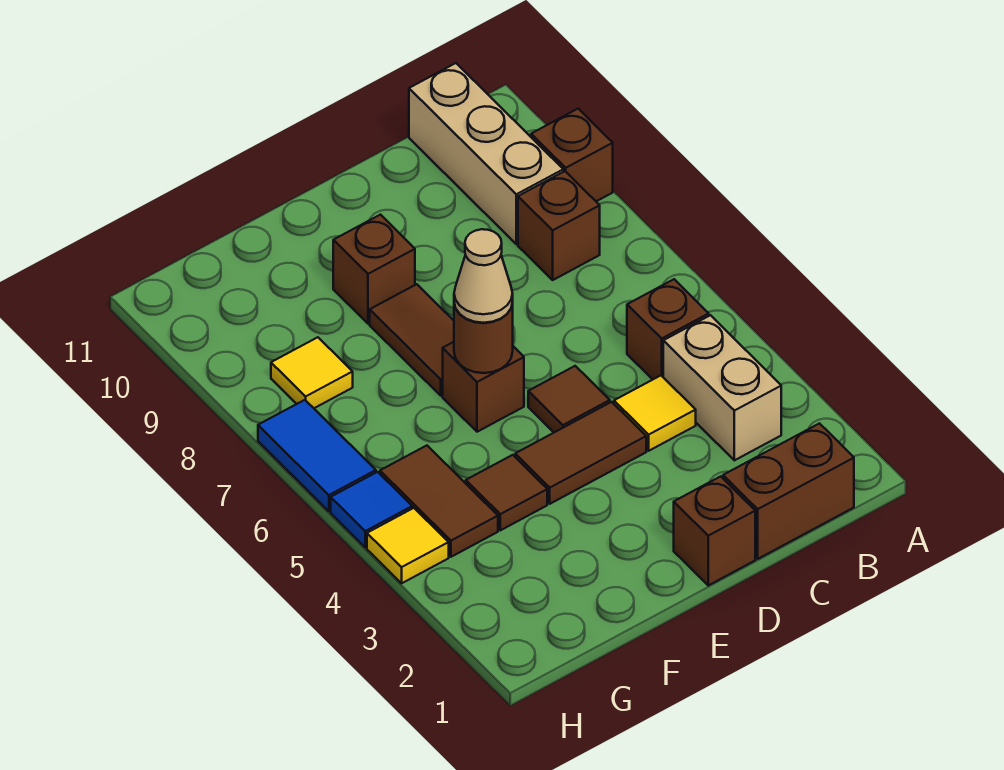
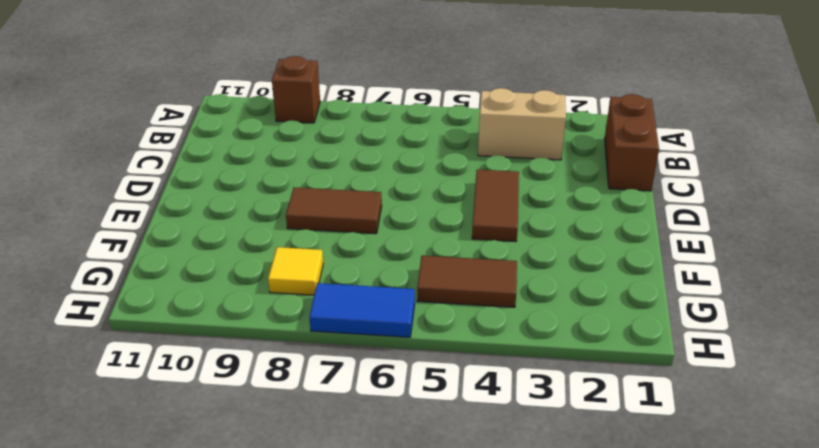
none -> brown brick B5 level 1
none -> brown brick B8 level 1
none -> tan brick B9:B11 level 1

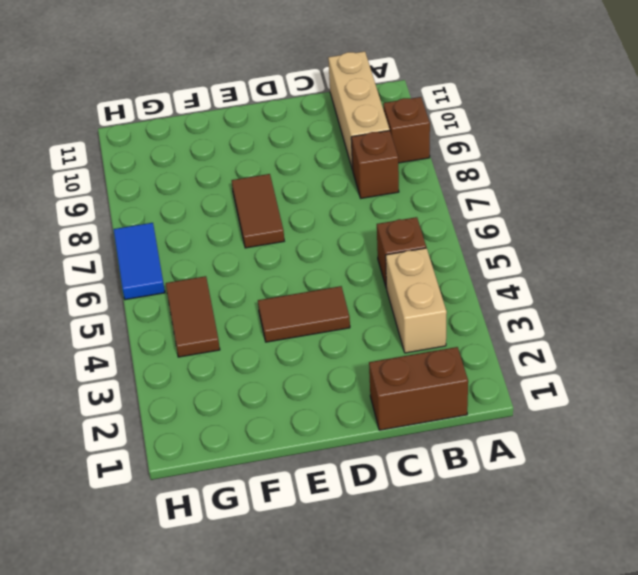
none -> yellow tile C4 level 1
none -> brown brick D1 level 1
none -> brown tile D5 level 1

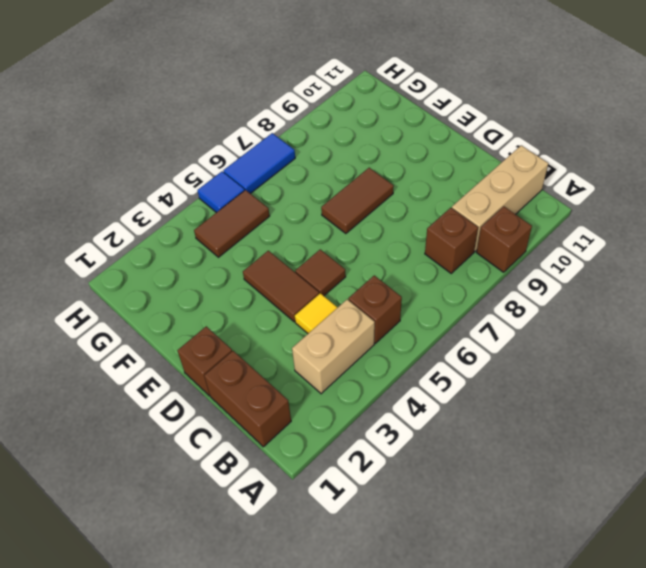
none -> brown brick E6 level 1
none -> brown brick E9 level 1
none -> brown tile F4 level 1

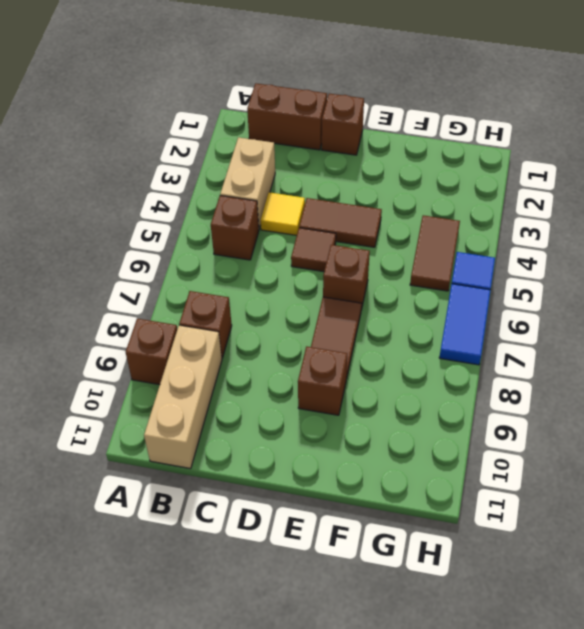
none -> brown tile F4 level 1
none -> yellow tile G8 level 1
none -> yellow tile H4 level 1

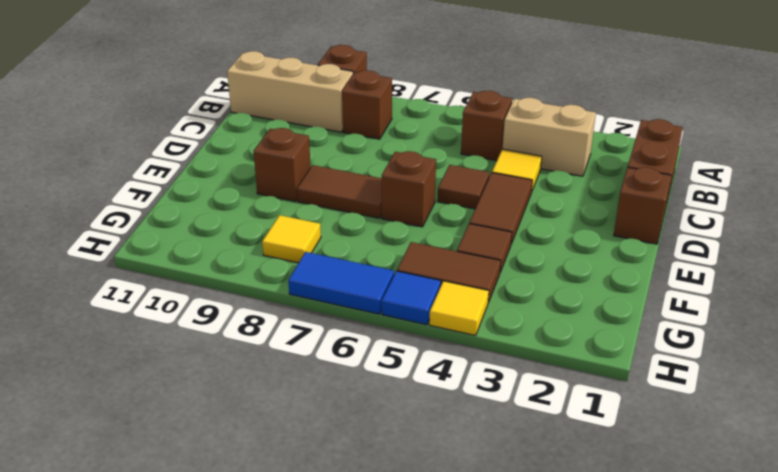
none -> brown round brick E6 level 2
none -> tan cone E6 level 3

